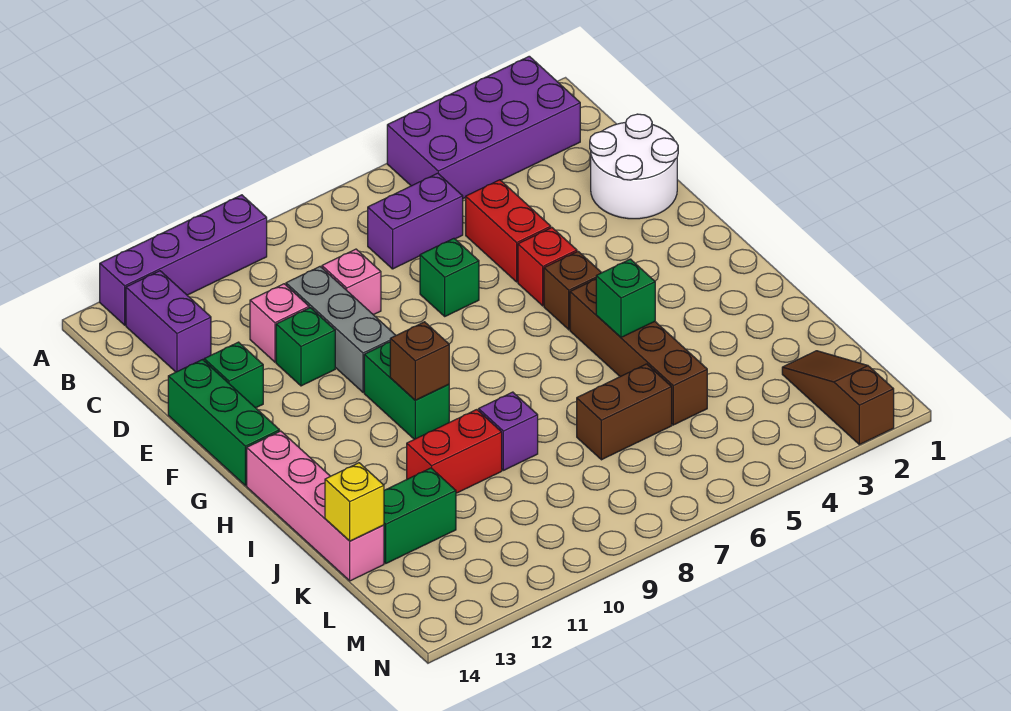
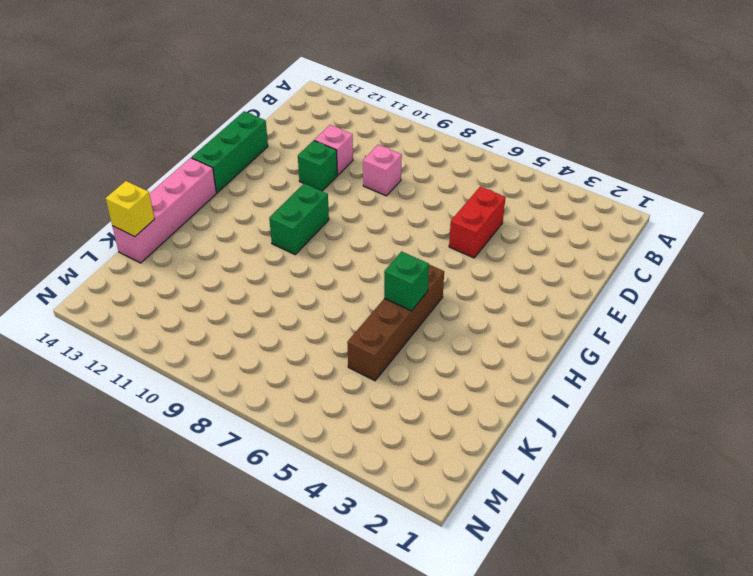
none -> purple brick A2:B5 level 1
none -> purple brick A10:A13 level 1
none -> purple brick B13:C13 level 1

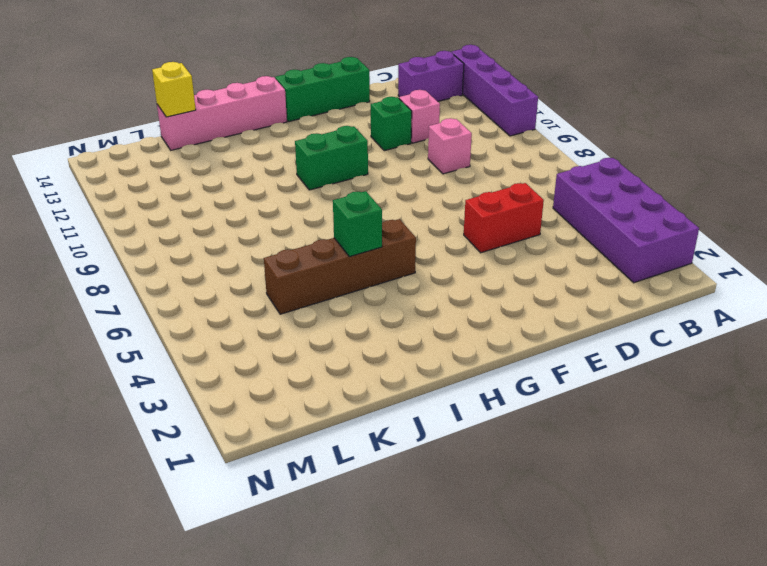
none -> purple brick C6:C7 level 1
none -> white round brick D1:E2 level 1
none -> grey brick D10:F10 level 1

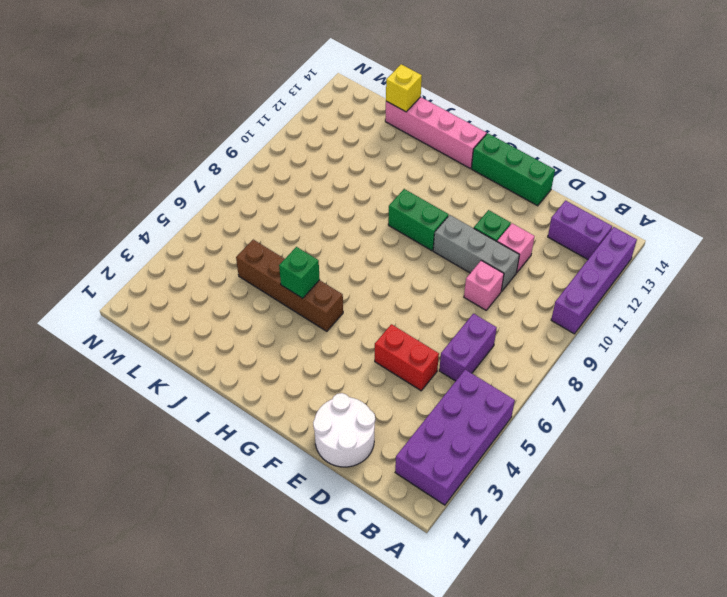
none -> green brick E7 level 1
none -> green brick E13 level 1
none -> red brick F5 level 1

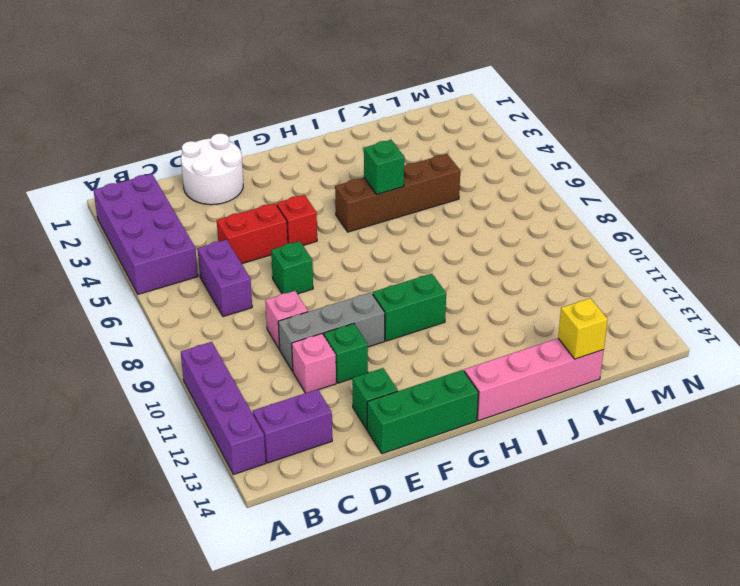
none -> brown brick G5 level 1
none -> purple brick J9 level 1
none -> red brick J10:J11 level 1

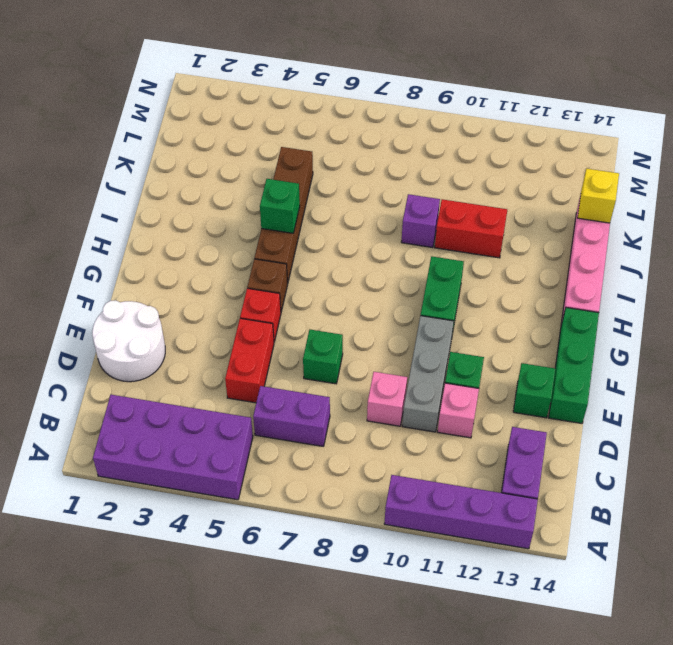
none -> brown brick K6:K7 level 1
none -> green brick K12:K13 level 1
none -> brown slope L2:N2 level 1 top N

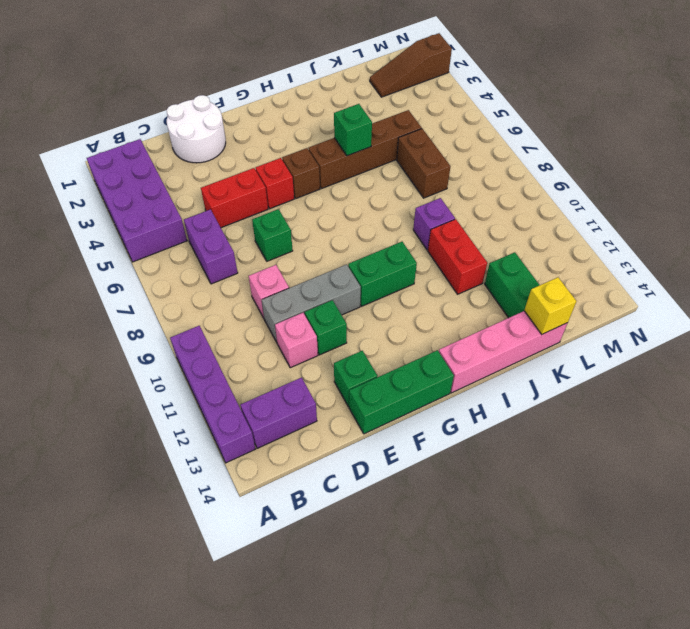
none -> brown brick H10 level 2

